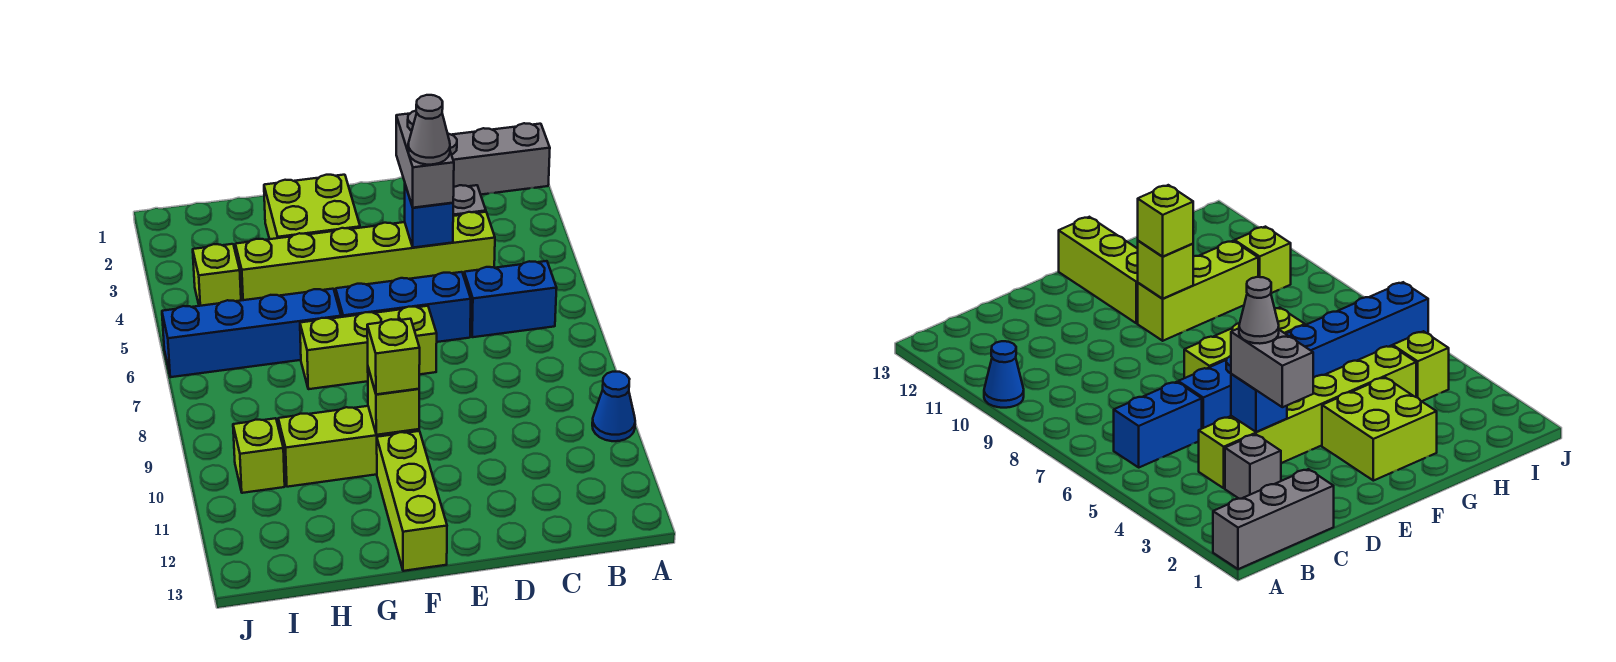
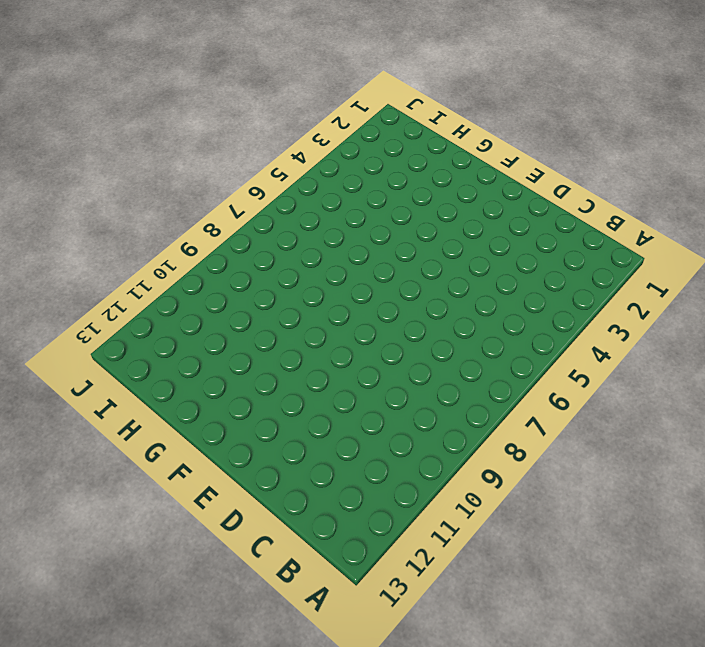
none -> grey brick A1:C1 level 1
none -> blue cone A10 level 1
none -> blue brick B6:C6 level 1

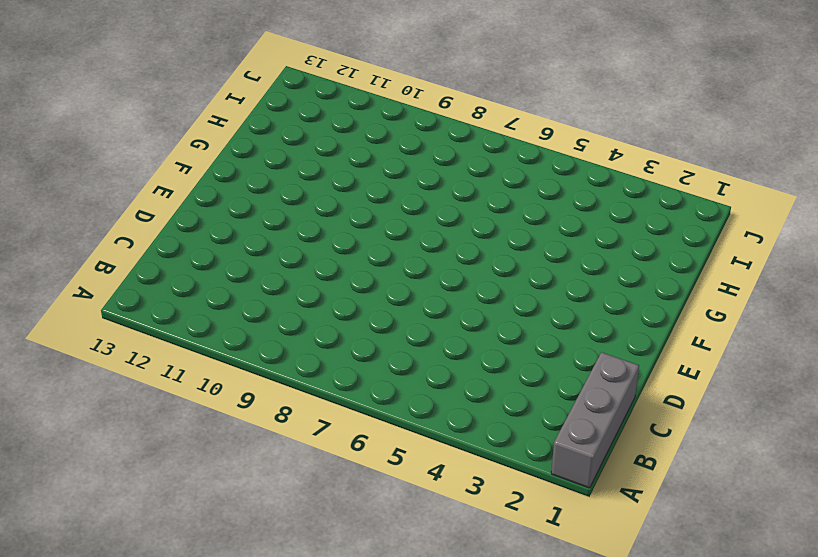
none -> blue cone A10 level 1
none -> blue brick B6:C6 level 1
none -> grey brick C3 level 1

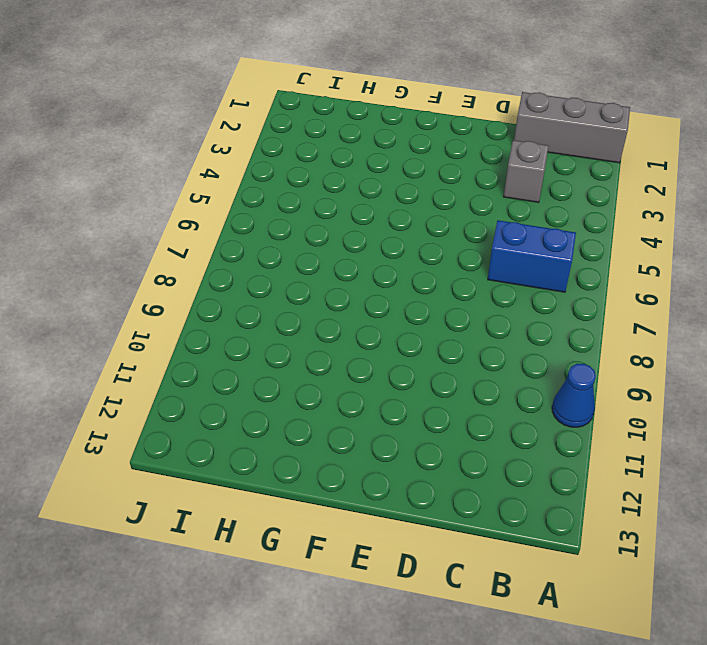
none -> lime brick C4:H4 level 1
none -> blue brick D6:F6 level 1
none -> lime brick E7:G7 level 1

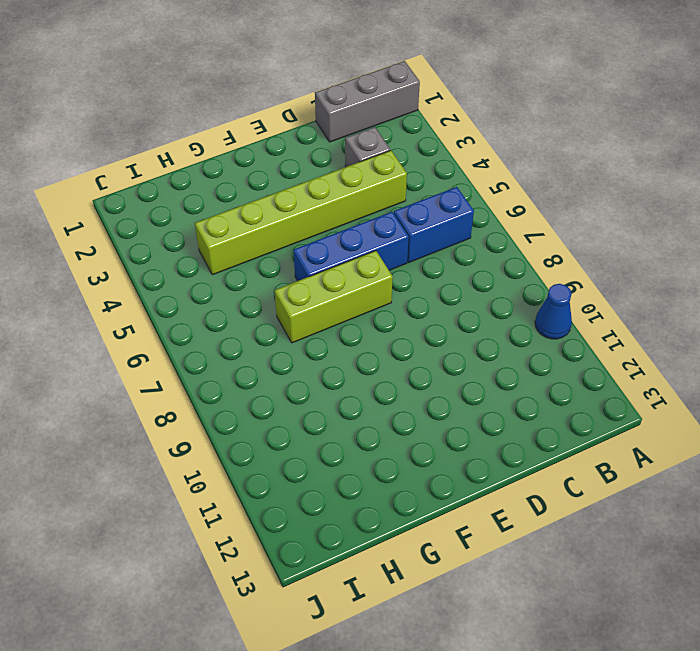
none -> lime brick F2:G3 level 1
none -> lime brick F10:H10 level 1
none -> lime brick F11:F13 level 1

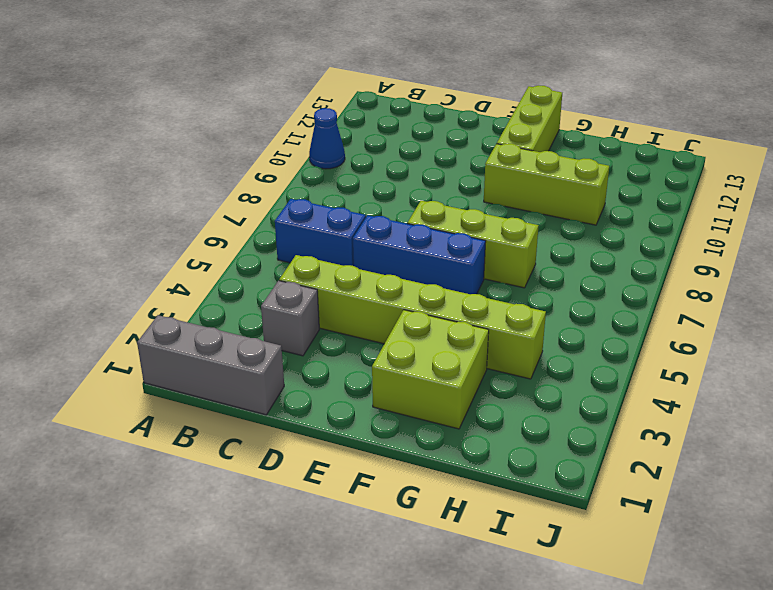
none -> blue brick G6:J6 level 1
none -> lime brick I4 level 1
none -> lime brick I10 level 1

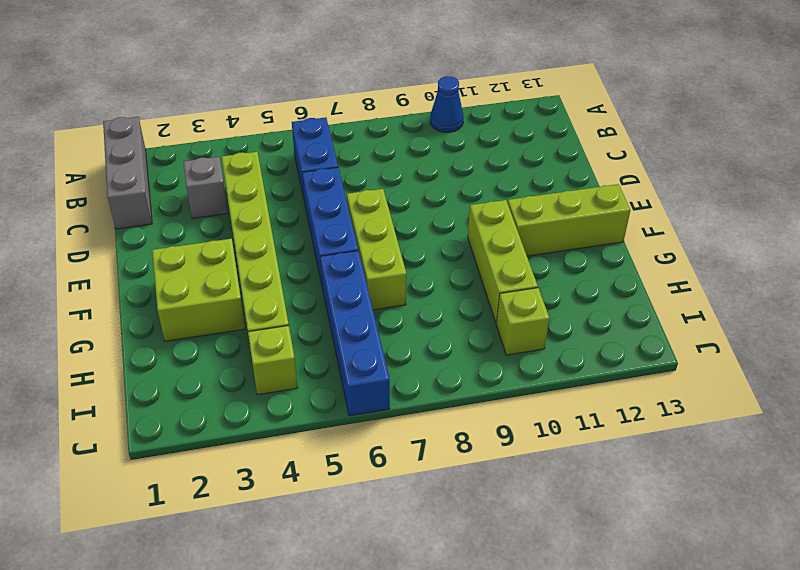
none -> blue brick D4 level 2
none -> lime brick F10 level 2
none -> grey brick D3:D4 level 3

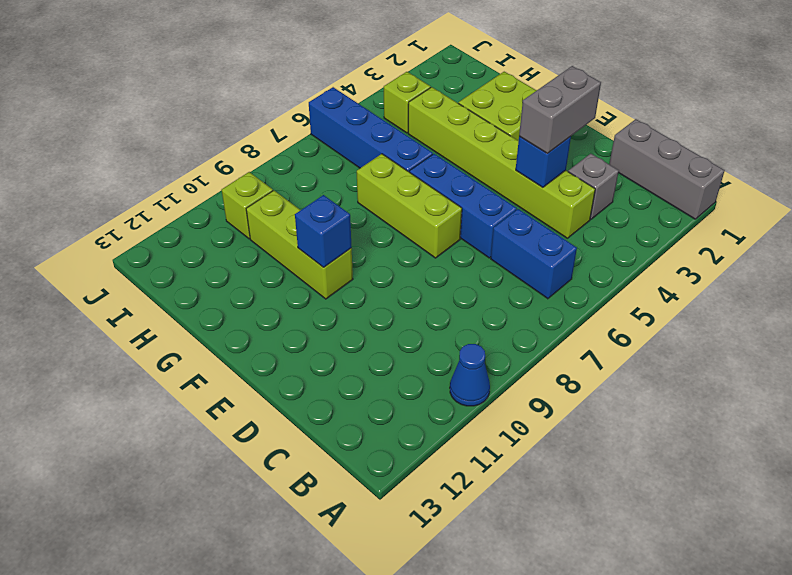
blue brick F10 level 2 -> lime brick F10 level 2
none -> lime brick F11:F13 level 1
none -> lime brick F10 level 3
none -> grey cone D4 level 4

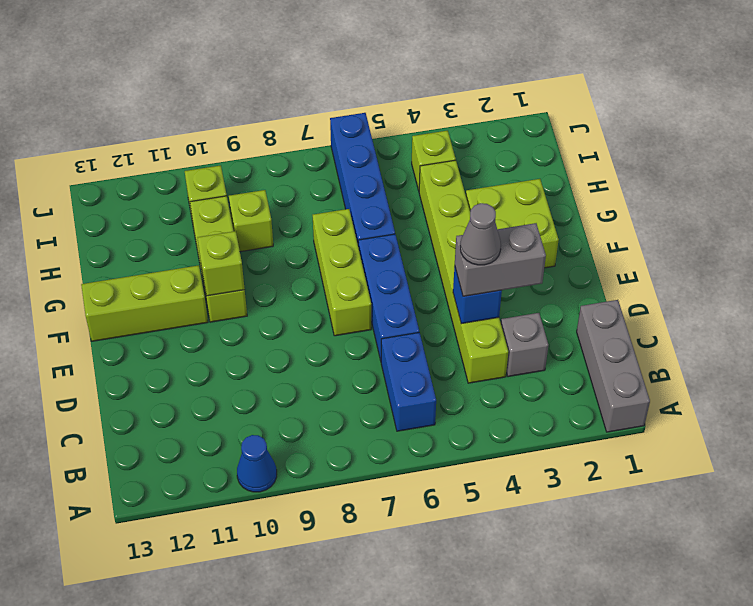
lime brick H9 level 1 -> lime brick F10 level 3

